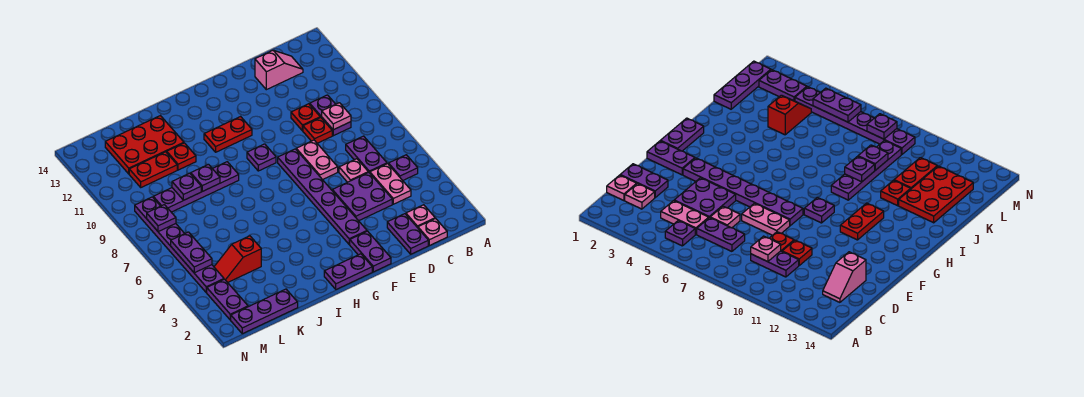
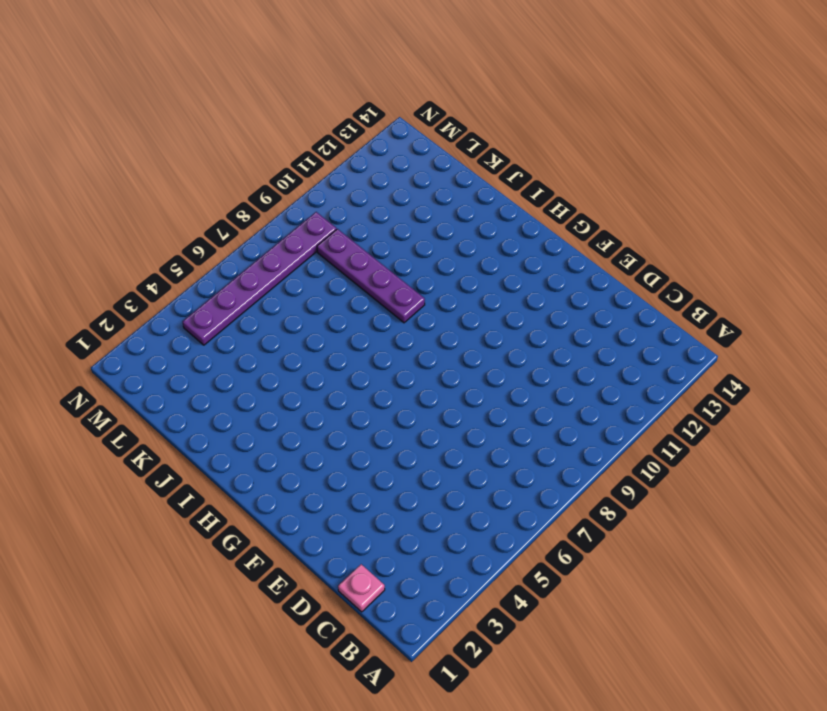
none -> purple plate B5 level 1
none -> pink plate C2 level 1
none -> pink plate C4:C5 level 1
none -> purple plate C6:C7 level 1

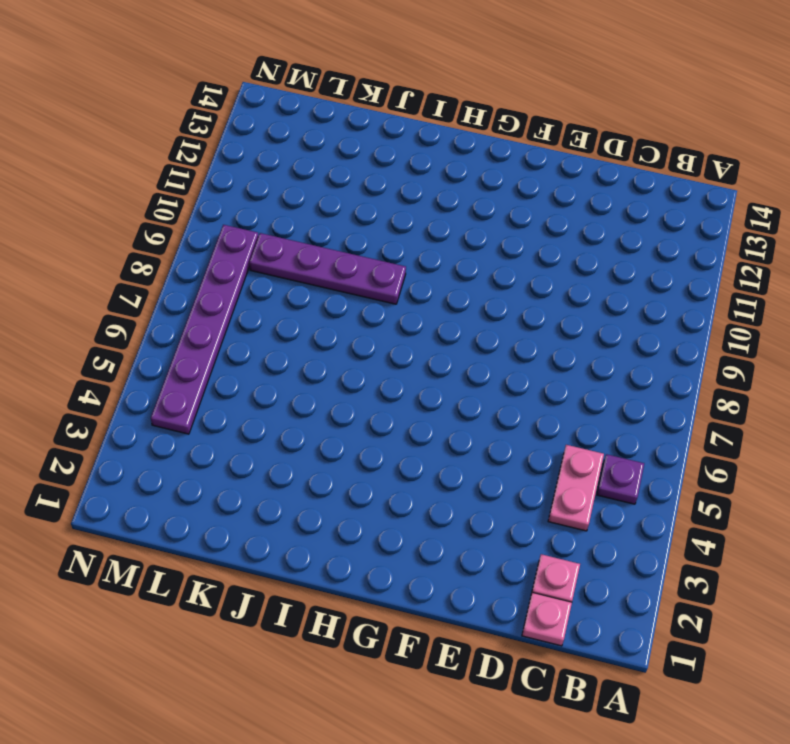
none -> purple plate C6:C7 level 1
none -> purple plate C9:C10 level 1
none -> pink slope C13:D13 level 1 top D
none -> purple plate D1:D2 level 1

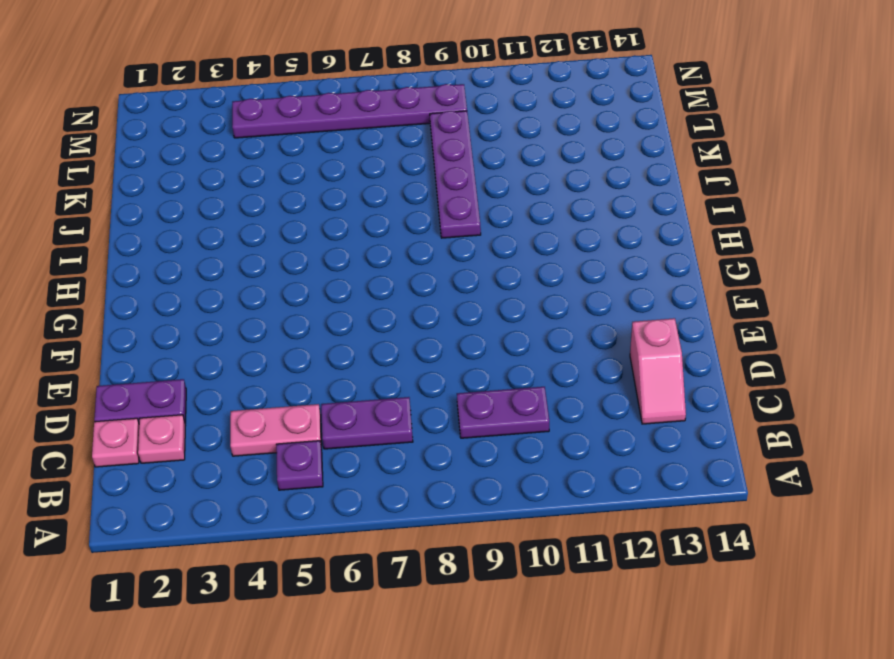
none -> purple plate D4:E5 level 1
none -> pink plate D6 level 1
none -> red plate D9 level 1
none -> red plate D10 level 1

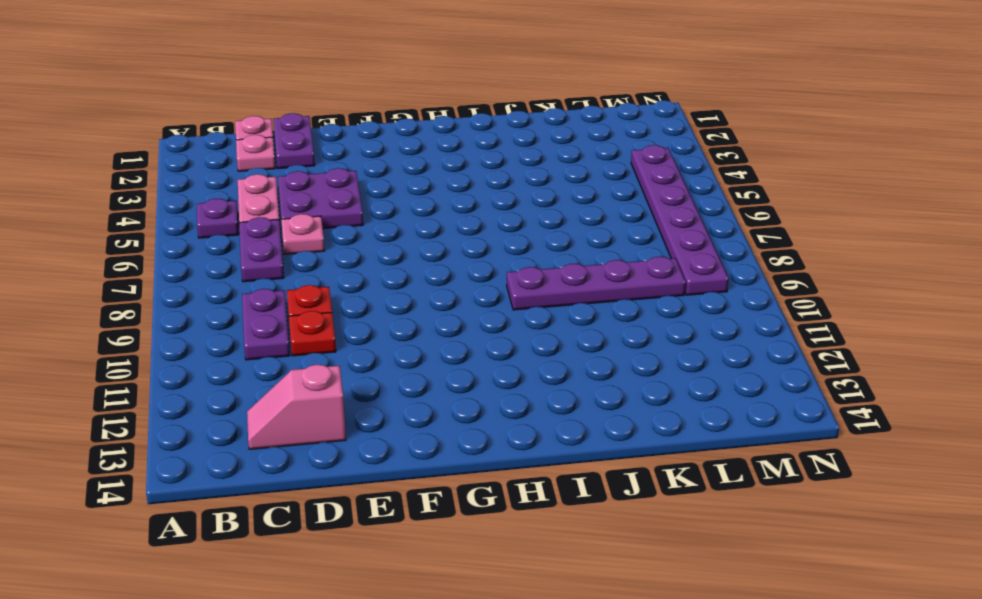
none -> pink plate E7:E8 level 1
none -> purple plate F1:F2 level 1
none -> purple plate F3:F8 level 1
none -> purple plate G1:H1 level 1

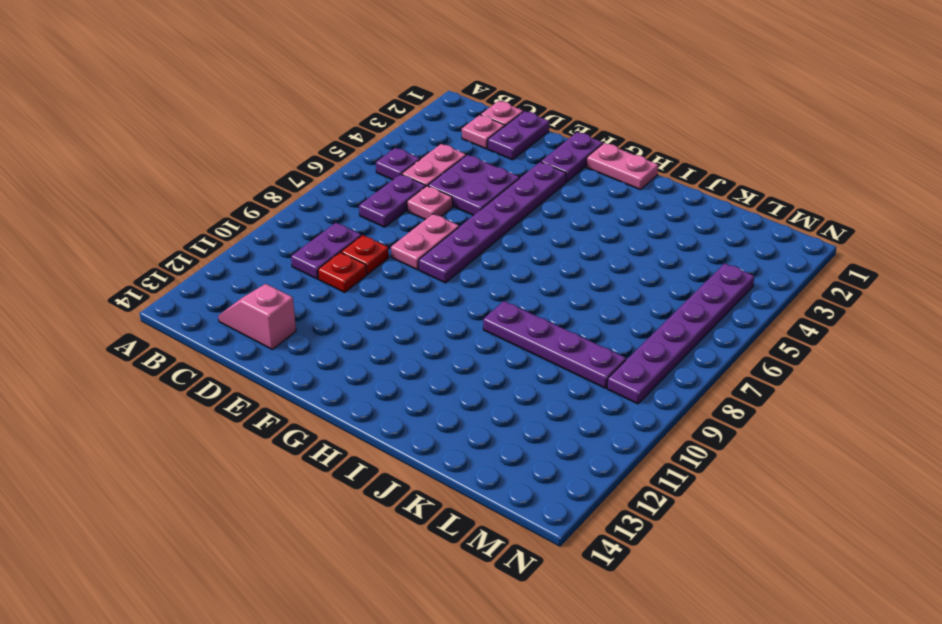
pink plate G1:H1 level 1 -> purple plate G1:H1 level 1
none -> purple plate G9 level 1
none -> red plate G11:H11 level 1
none -> red plate J11 level 1
none -> red plate J12:L13 level 1

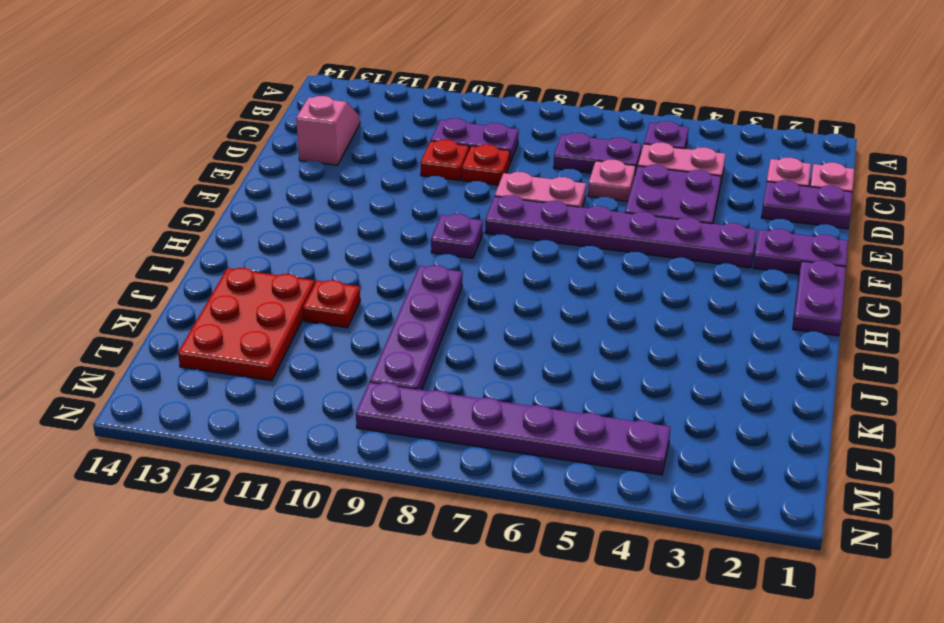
none -> red plate G11:H11 level 1
none -> purple plate K1:M1 level 1
none -> red slope K4:L4 level 1 top K
none -> red plate K11:L11 level 1

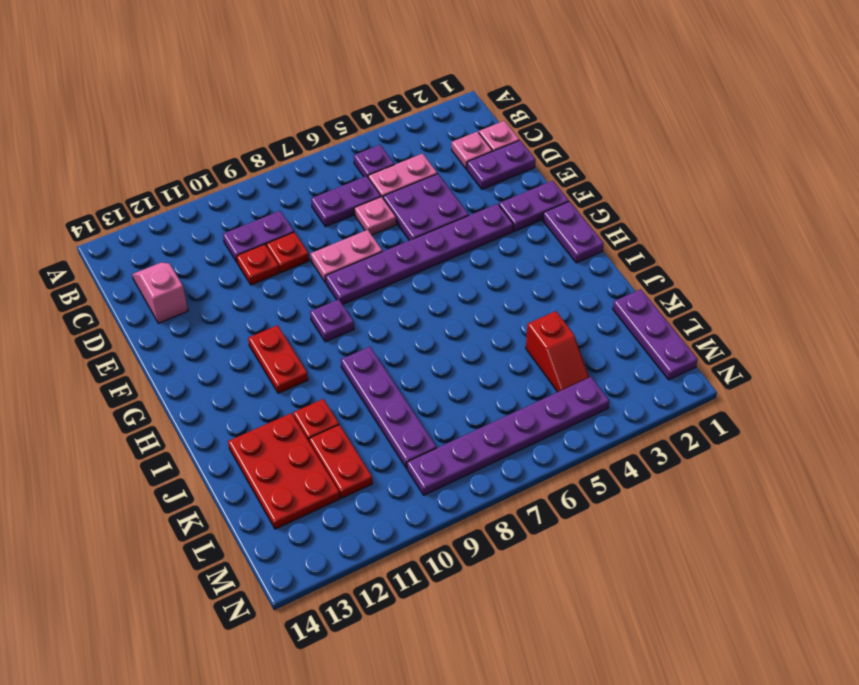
none -> purple plate M2:M3 level 1
none -> pink plate C9 level 2
none -> purple plate J9 level 2
none -> purple plate K9 level 2

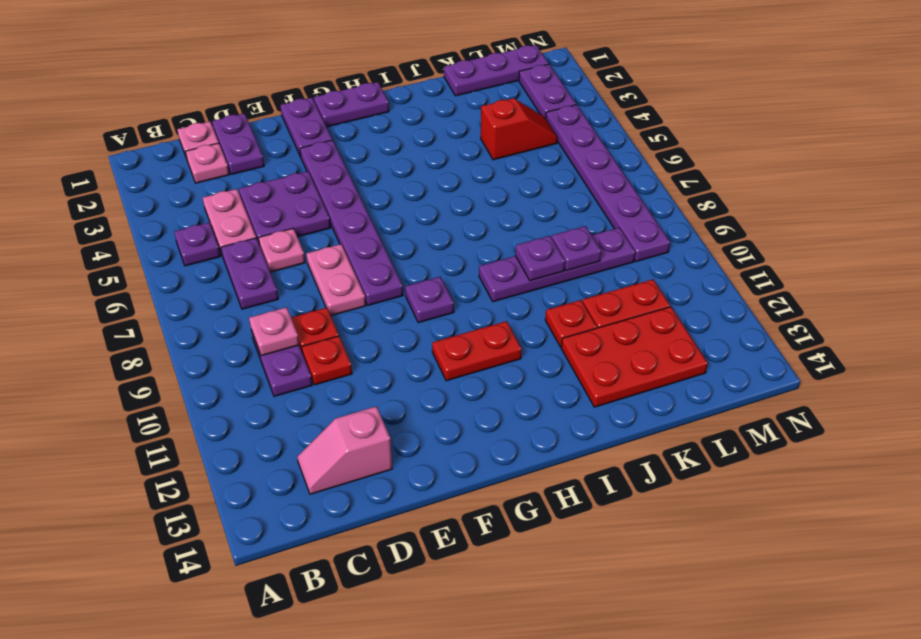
none -> purple plate M5:M6 level 2
none -> purple plate M8 level 2

